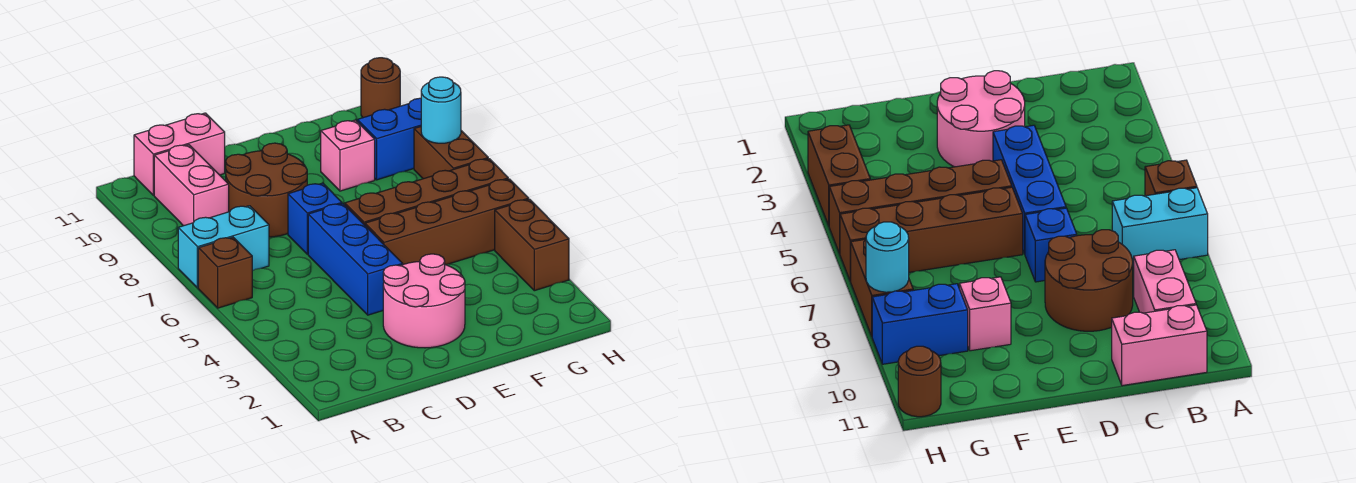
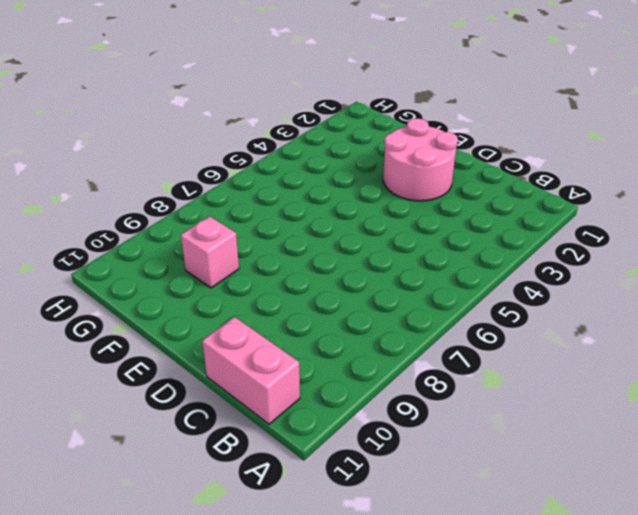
none -> brown brick A6 level 1
none -> cyan brick A7:B7 level 1
none -> pink brick B9:B10 level 1

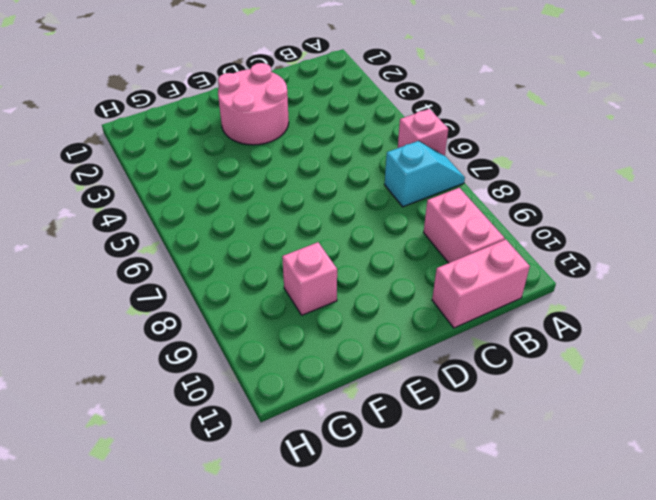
pink brick A6 level 1 -> brown brick A6 level 1
cyan slope A7:B7 level 1 top B -> cyan brick A7:B7 level 1
none -> brown round brick C8:D9 level 1
none -> blue brick D4:D6 level 1
none -> blue brick D7 level 1

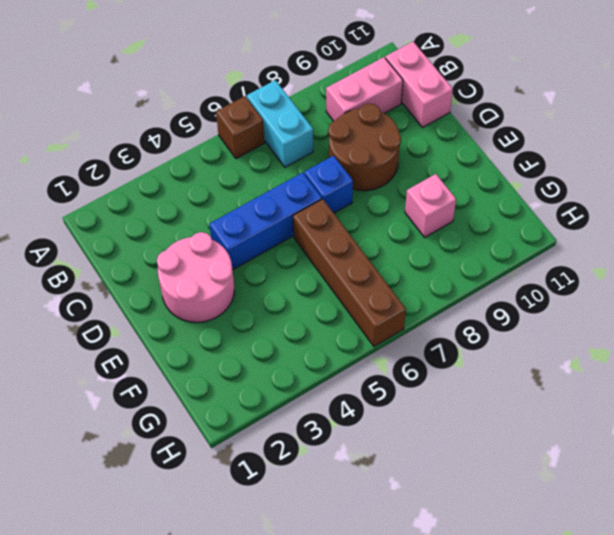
none -> brown brick E5:H5 level 1
none -> blue brick G9:H9 level 1
none -> brown brick H3:H4 level 1

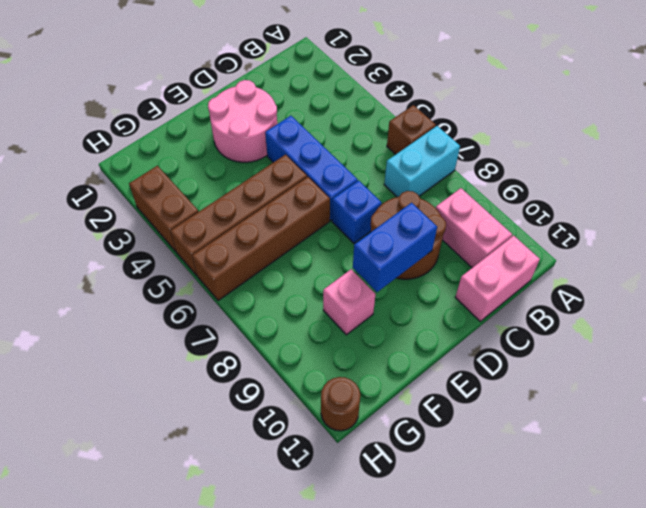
blue brick D9:E9 level 2 -> blue brick G9:H9 level 1
none -> brown brick H7:H8 level 1
none -> cyan round brick H8 level 2

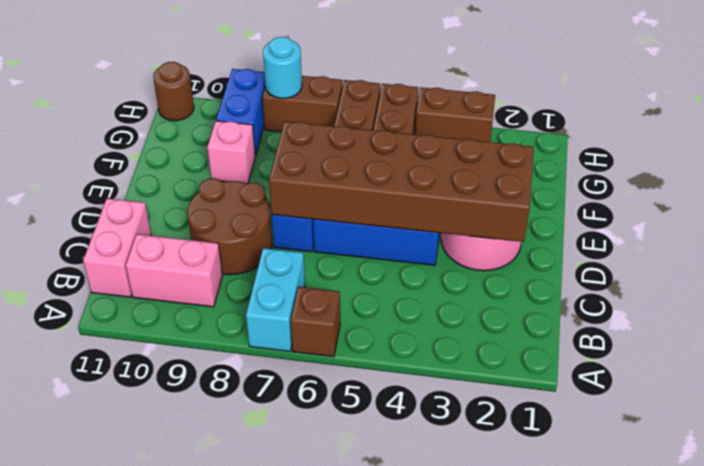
brown brick D2:E7 level 2 -> none

